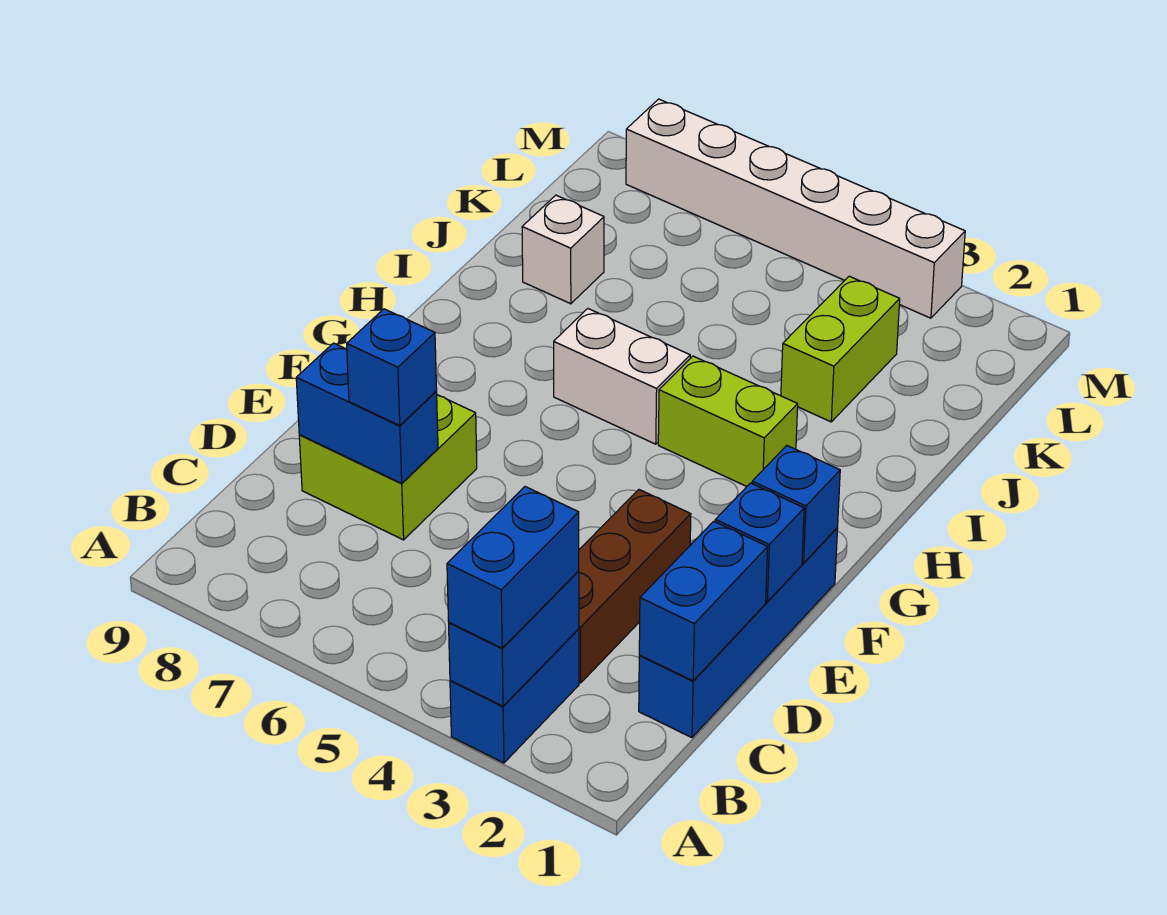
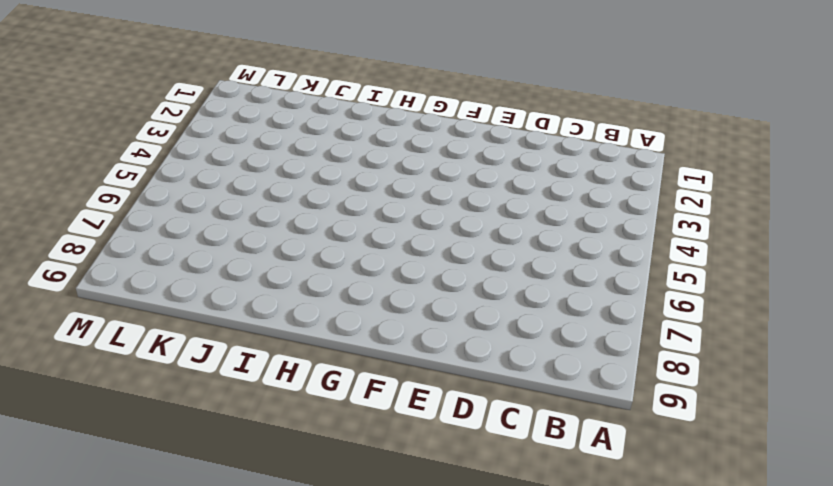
none -> blue brick A3:B3 level 1
none -> blue brick C1:F1 level 1
none -> brown brick C3:E3 level 1

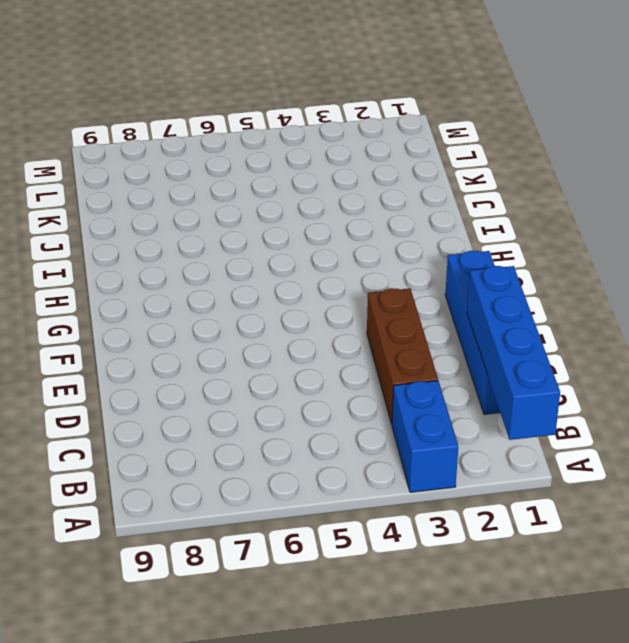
blue brick A1:D1 level 2 -> blue brick C1:D1 level 2
none -> lime brick D7:E8 level 1
none -> lime brick H3:H4 level 1
none -> white brick H5:H6 level 1

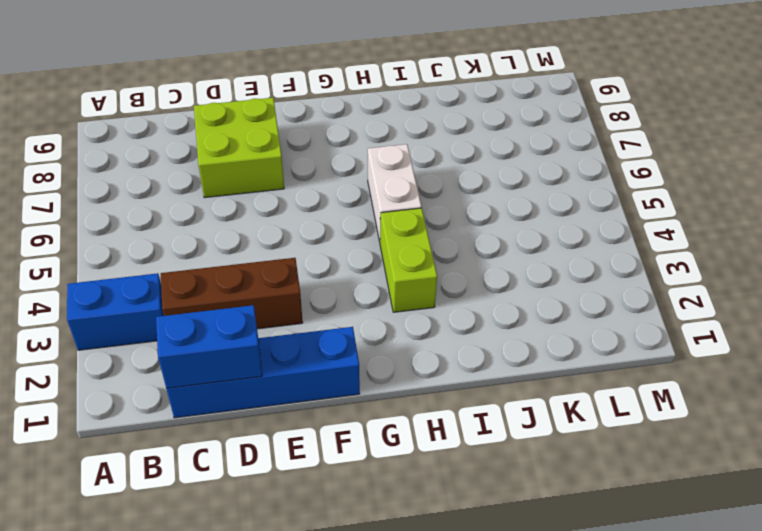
none -> lime brick J3:K3 level 1
none -> white brick J8 level 1
none -> white brick M3:M8 level 1

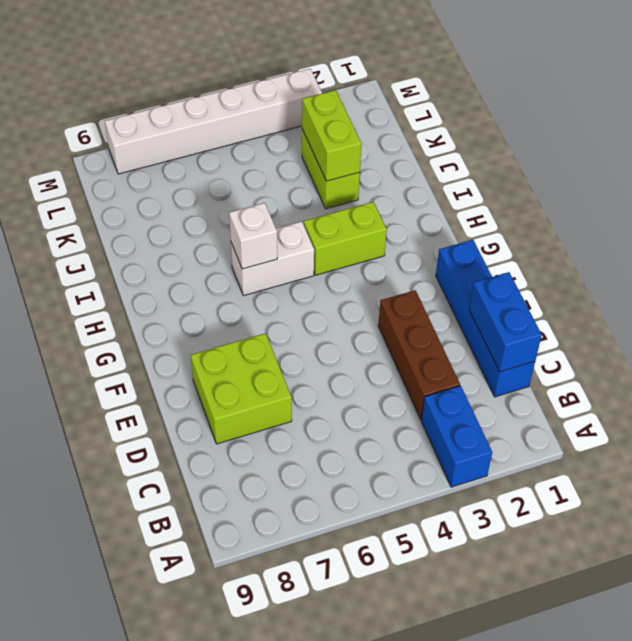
white brick H6 level 2 -> white brick J8 level 1
lime brick J3:K3 level 2 -> none
none -> blue brick A3:B3 level 2
none -> blue brick D7:D8 level 2
none -> blue brick E1 level 2

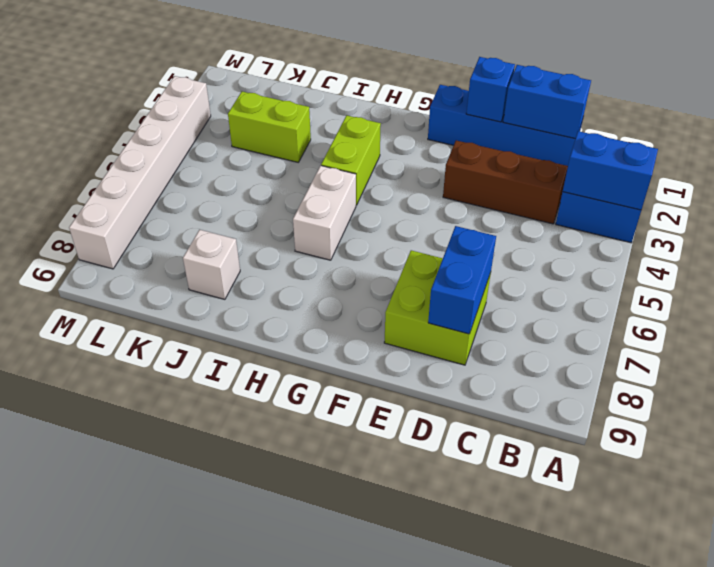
none -> blue brick F1 level 2
none -> blue brick A3:B3 level 3
none -> blue brick D7 level 3

